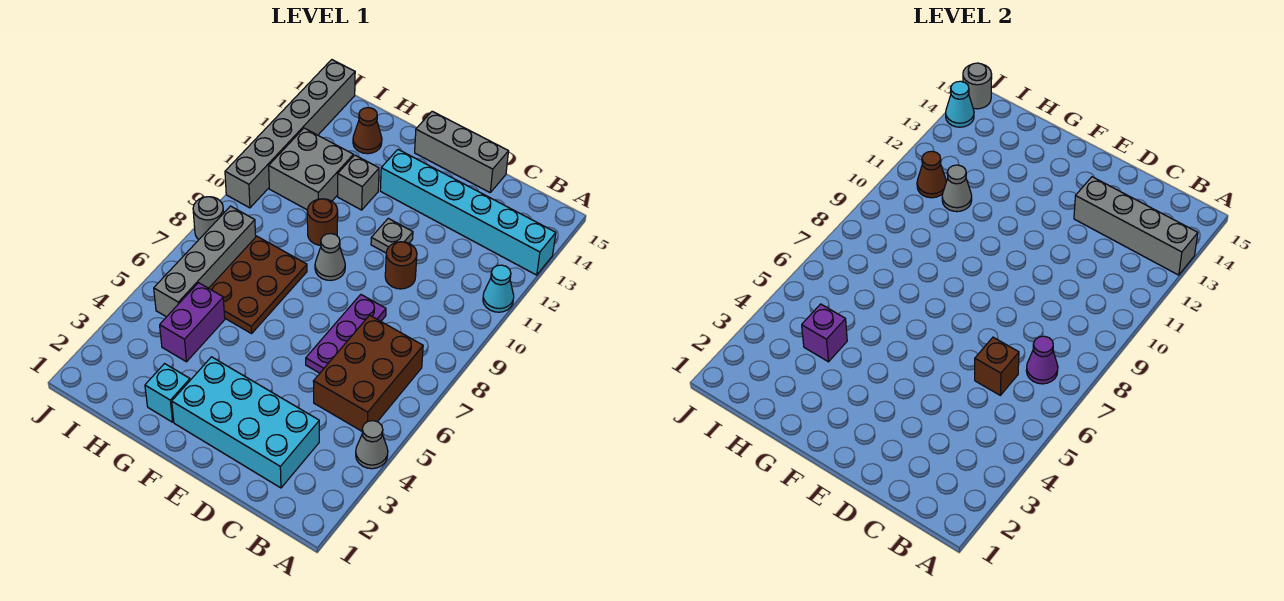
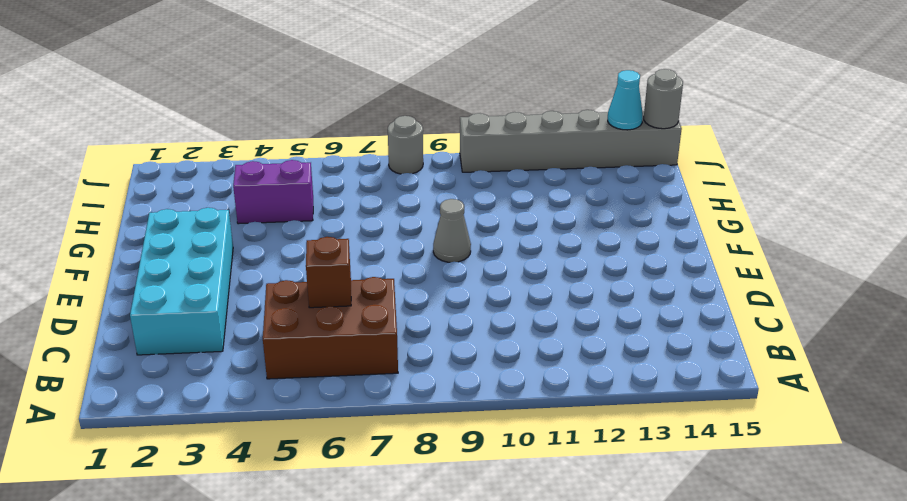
none -> grey cone A4 level 1
none -> cyan cone A11 level 1
none -> cyan brick A13:F13 level 1

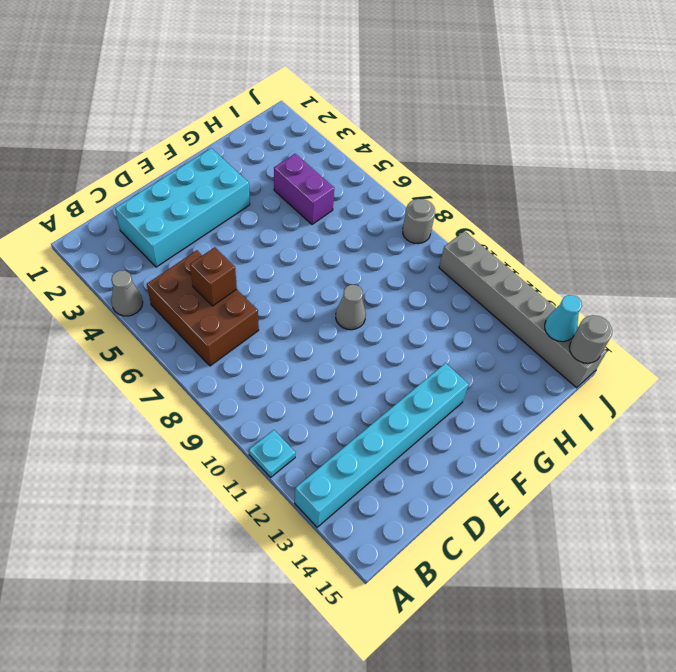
cyan plate A11 level 1 -> cyan cone A11 level 1
none -> purple plate D6:D8 level 1
none -> brown round brick D10 level 1
none -> grey brick D15:F15 level 1

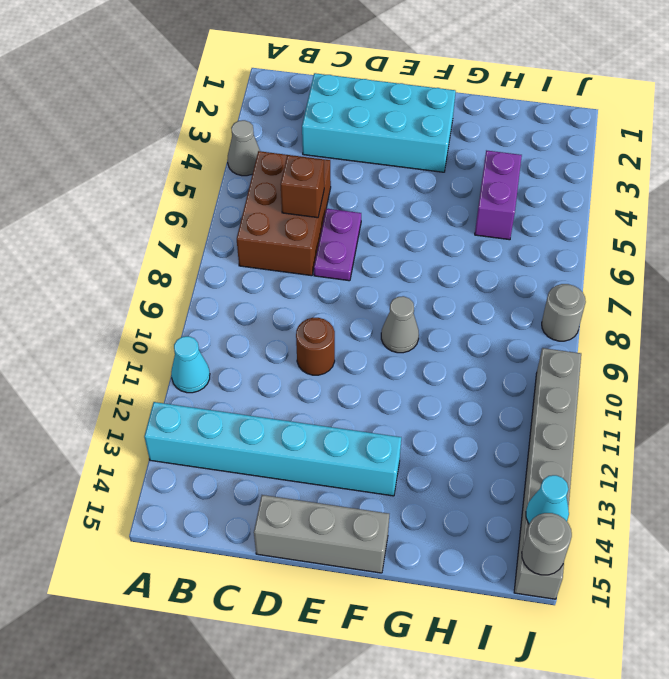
purple plate D6:D7 level 1 -> purple plate D6:D8 level 1
none -> grey plate E11 level 1
none -> cyan brick G2 level 1
none -> brown plate G6:H8 level 1

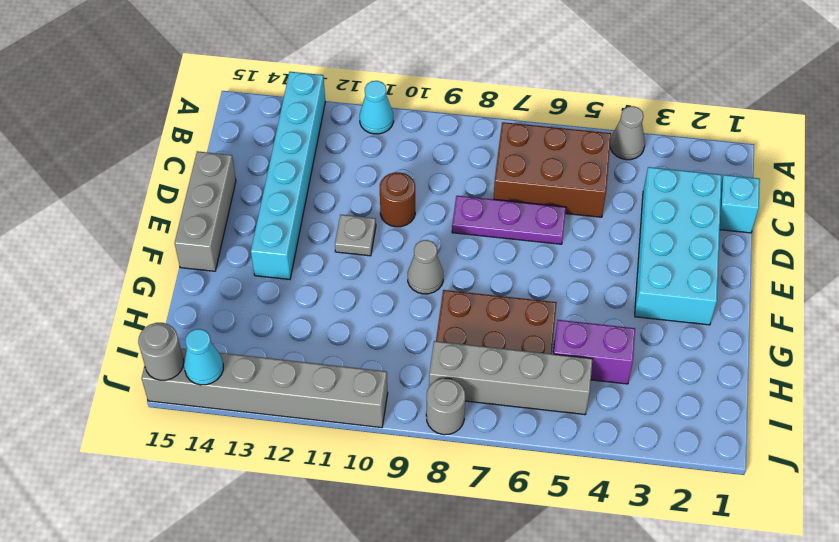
cyan brick C1 level 1 -> cyan brick G2 level 1
none -> brown round brick G10 level 1
none -> grey brick G12 level 1
none -> grey brick H11:I12 level 1

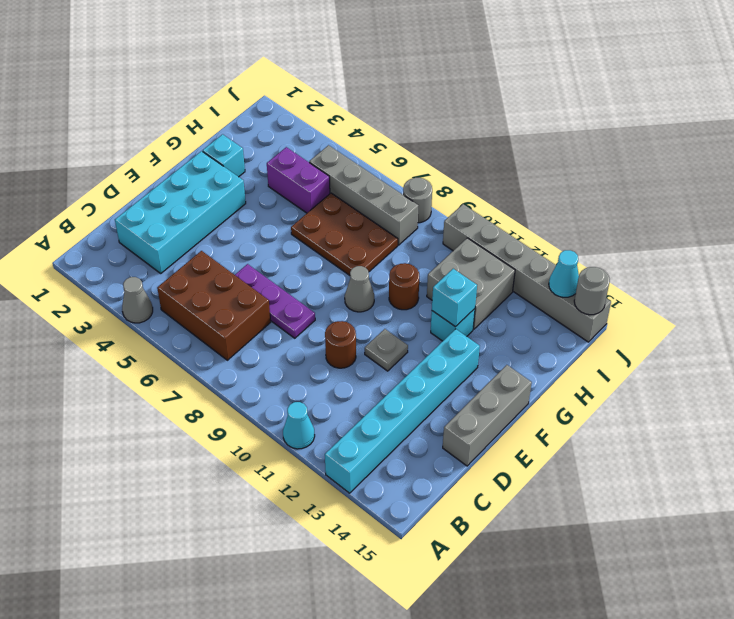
cyan brick G12 level 1 -> grey brick G12 level 1
cyan brick G12 level 2 -> none
none -> brown cone H14 level 1
none -> grey brick A13:D13 level 2
none -> purple cone B7 level 2

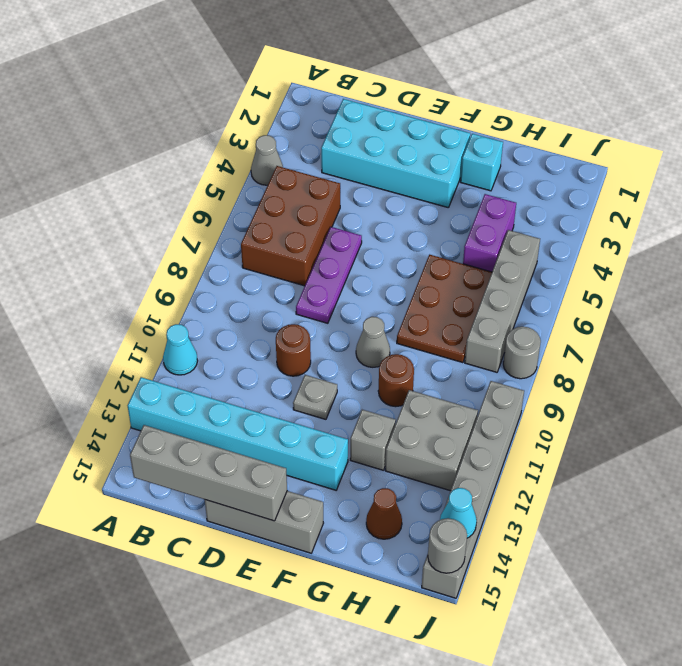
grey brick B15:E15 level 2 -> grey brick A13:D13 level 2
none -> purple cone B7 level 2
none -> brown brick C6 level 2
none -> purple brick H4 level 2

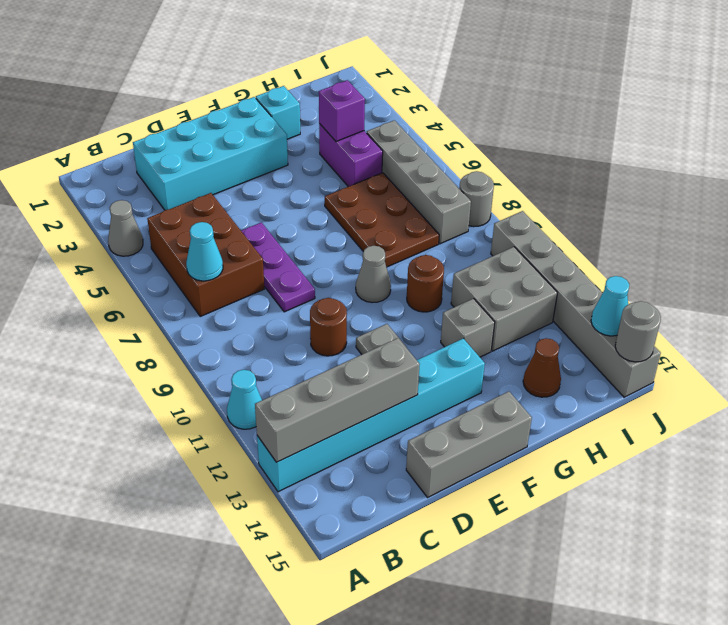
cyan cone B7 level 2 -> purple cone B7 level 2
none -> brown brick C6 level 2
none -> grey cone H11 level 2
none -> brown cone I11 level 2

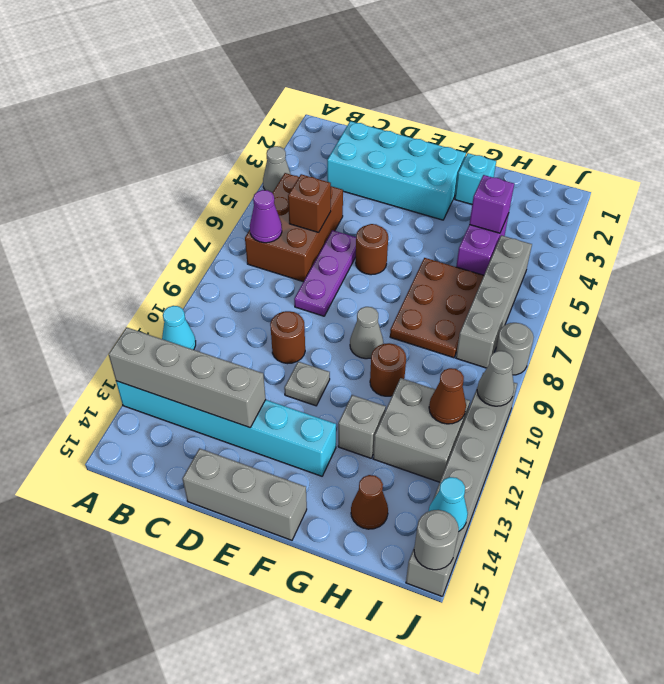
brown round brick E6 level 1 -> none
grey cone J10 level 2 -> grey cone H11 level 2

